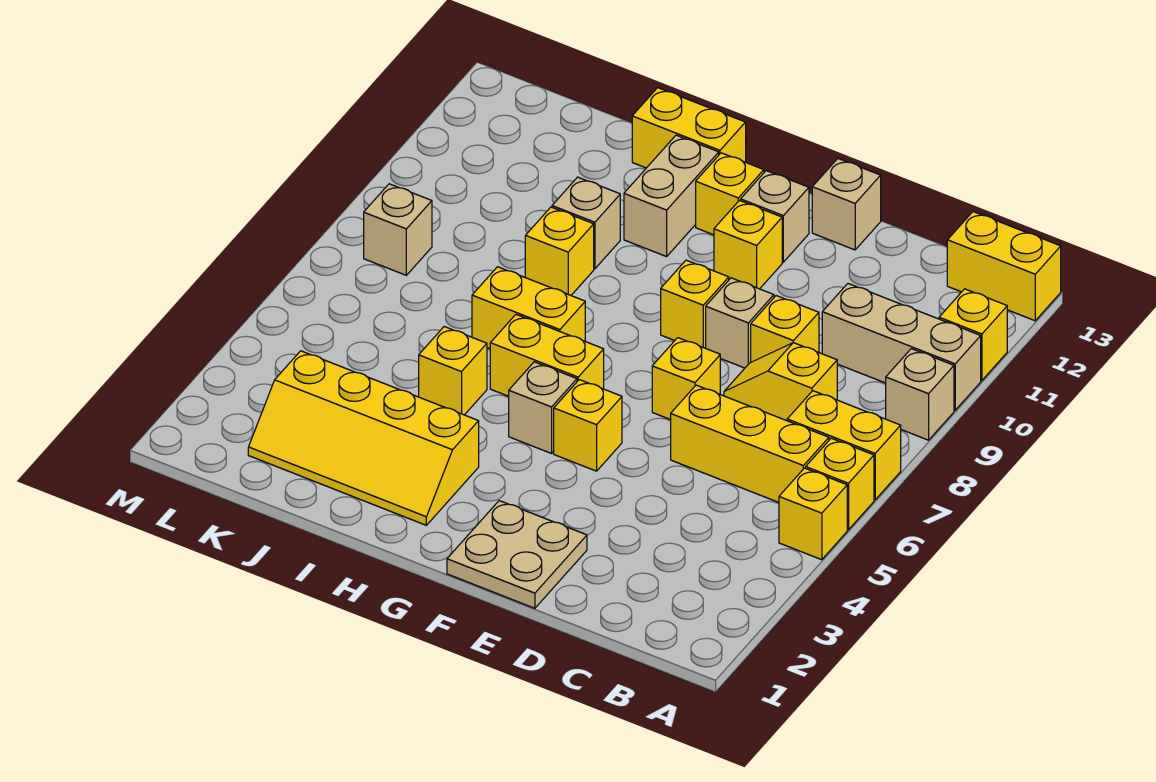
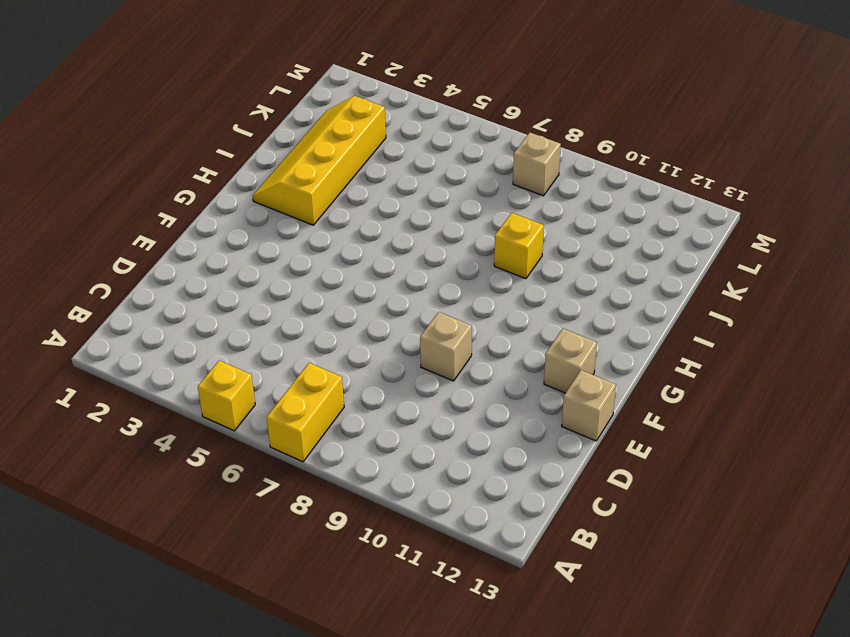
none -> yellow brick A6 level 1
none -> tan brick A9 level 1
none -> tan brick A10:C10 level 1

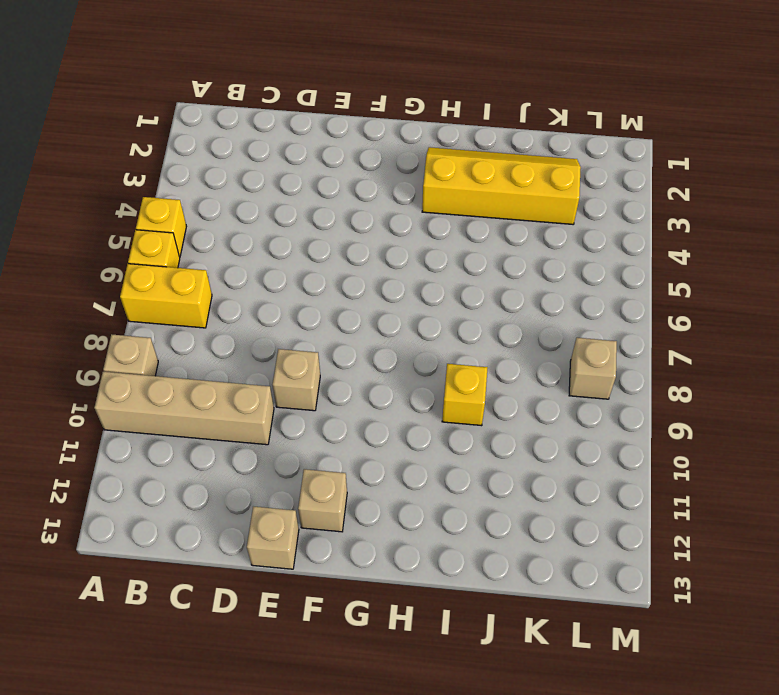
tan brick A10:D10 level 1 -> tan brick A10:C10 level 1
none -> yellow brick A11 level 1
none -> yellow brick A13:B13 level 1
none -> yellow brick B6:D6 level 1

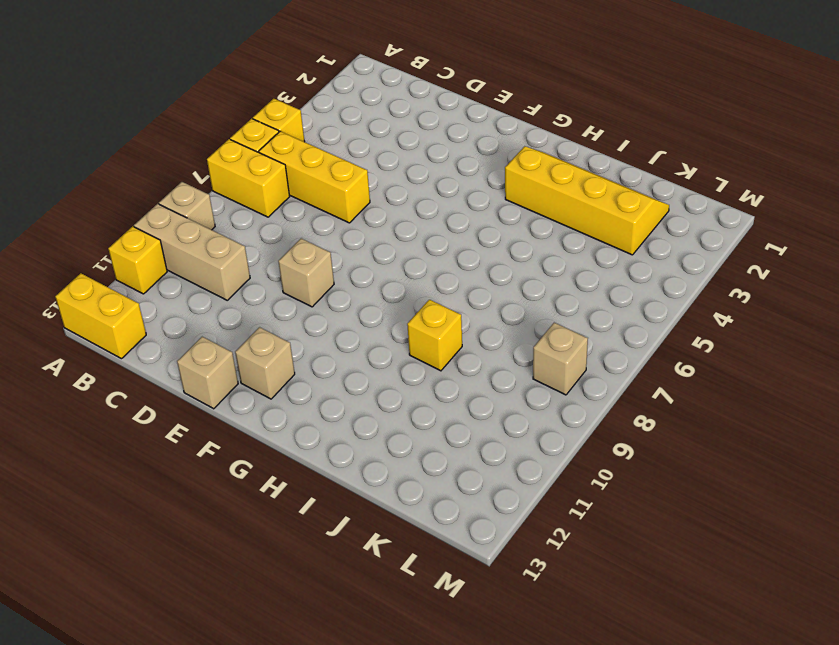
none -> yellow slope C8:D8 level 1 top C
none -> yellow brick D9 level 1
none -> tan plate E1:F2 level 1

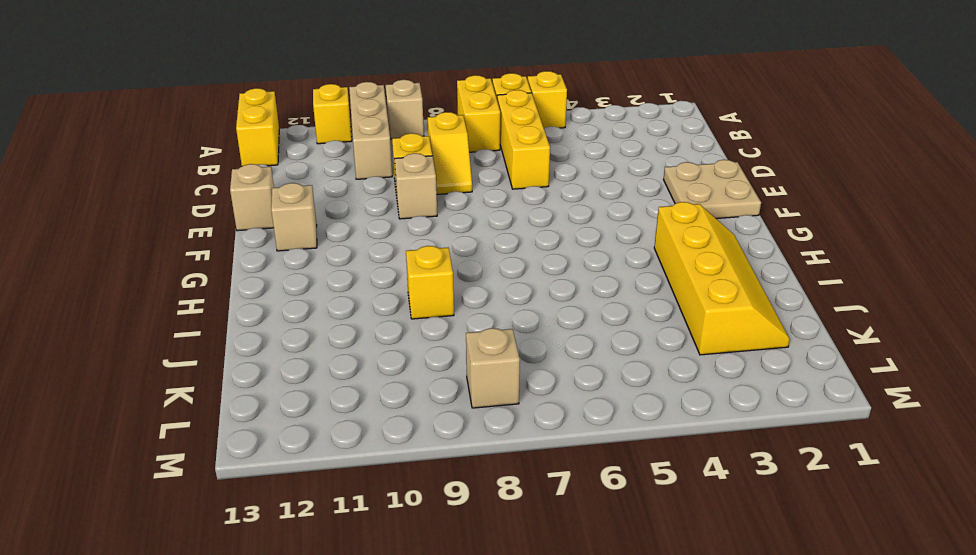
none -> yellow brick E7 level 1
none -> yellow brick F5 level 1
none -> yellow brick F9 level 1

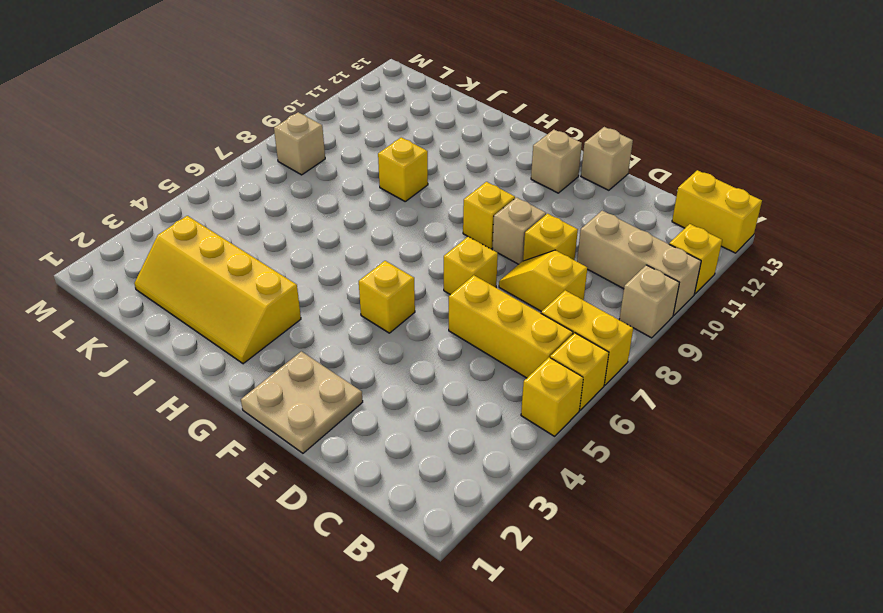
none -> yellow brick F11 level 1
none -> tan brick G5 level 1
none -> yellow brick G6:H6 level 1

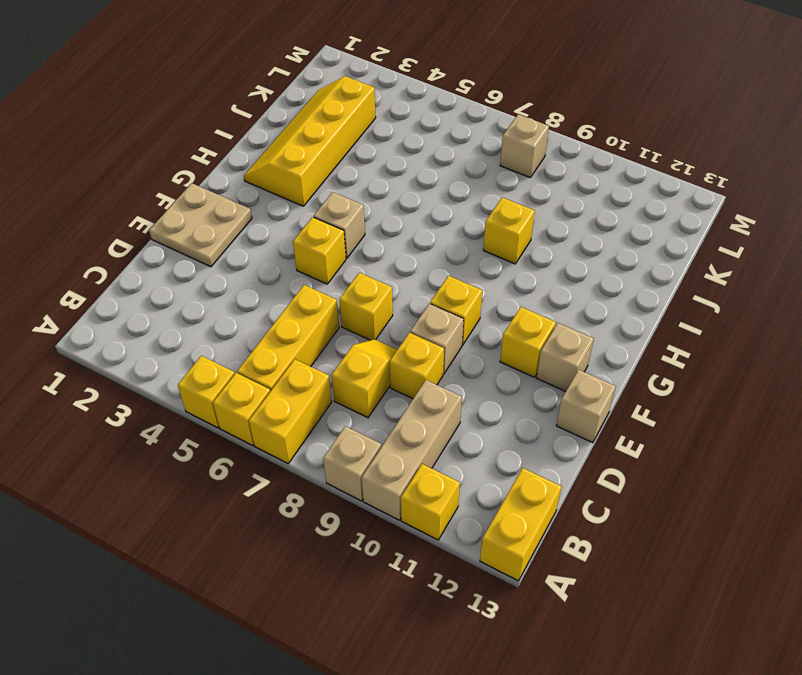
none -> yellow brick G6:H6 level 1
none -> yellow brick G12 level 1
none -> yellow brick H7:I7 level 1

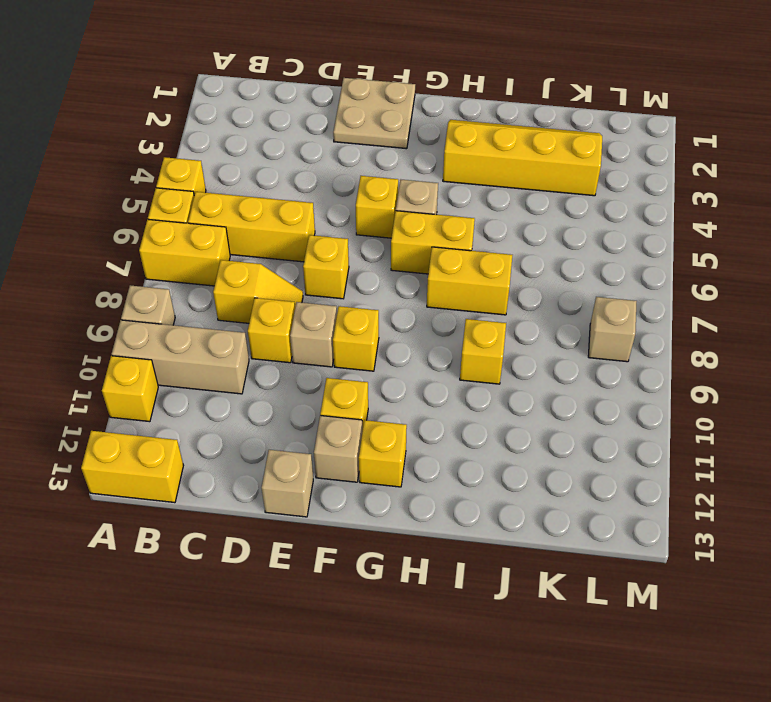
none -> tan brick H11:H12 level 1
none -> yellow brick H13:I13 level 1
none -> yellow brick I5 level 1

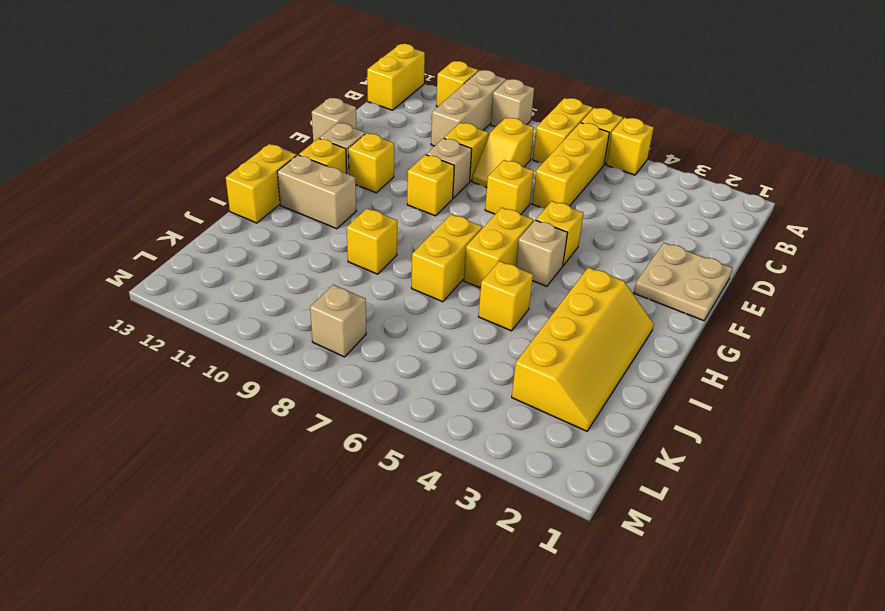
none -> tan brick I10 level 1

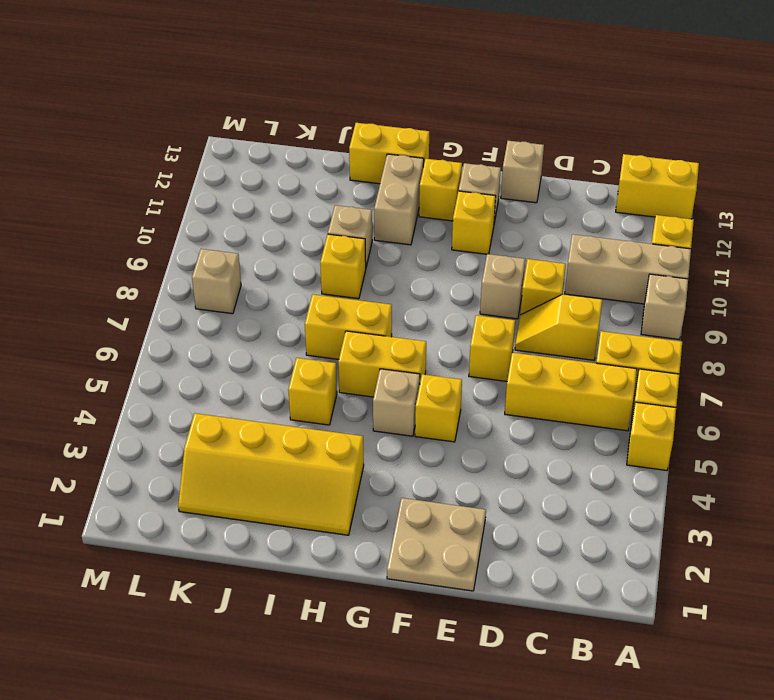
none -> yellow brick F9 level 1

